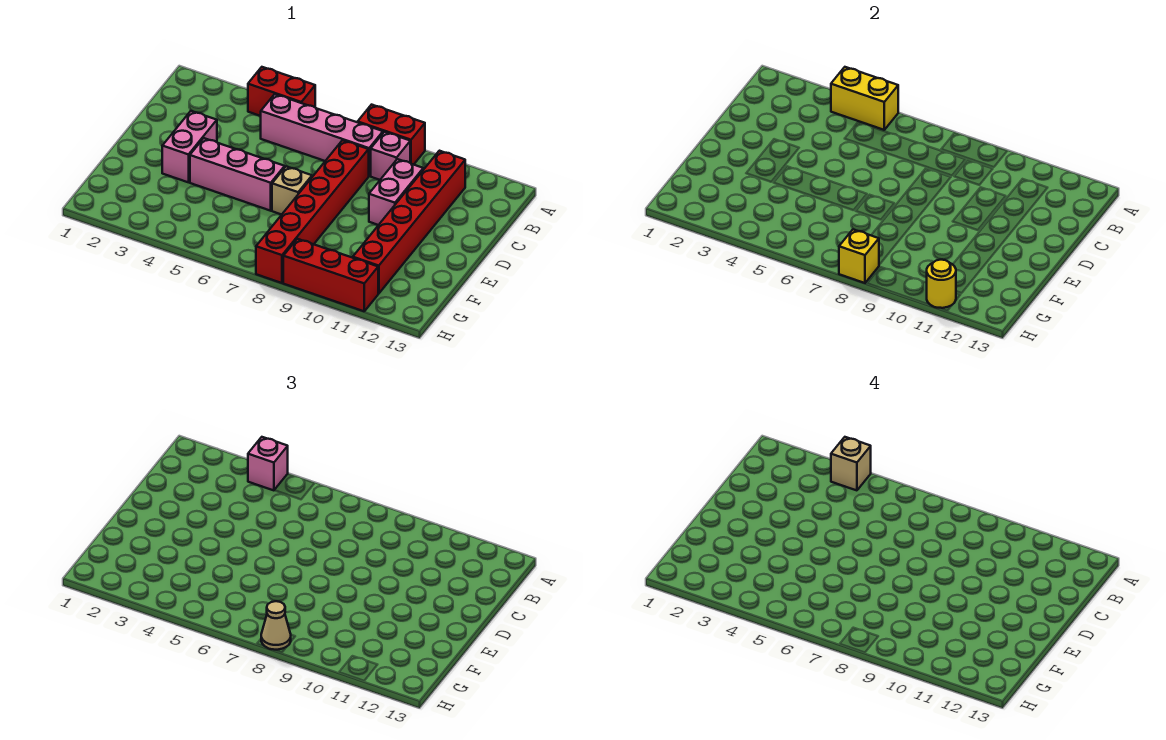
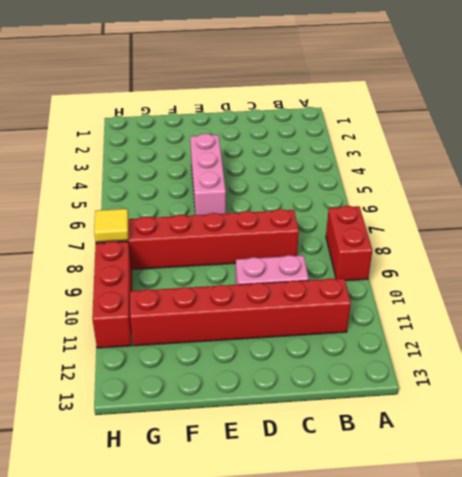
yellow tile H8 level 2 -> yellow brick H8 level 2
none -> red brick A4:A5 level 1
none -> pink brick B5:B8 level 1
none -> pink brick B9 level 1

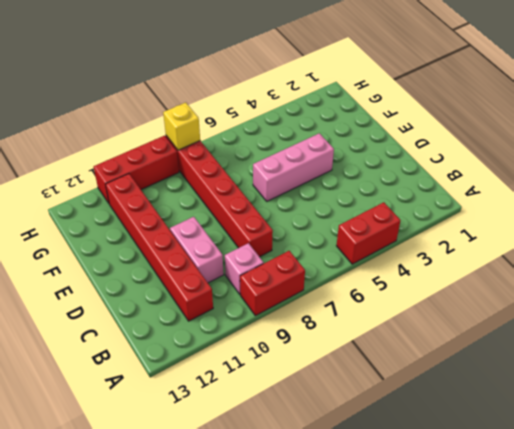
none -> pink brick B5:B8 level 1
none -> pink brick D3:E3 level 1
none -> tan brick E7 level 1

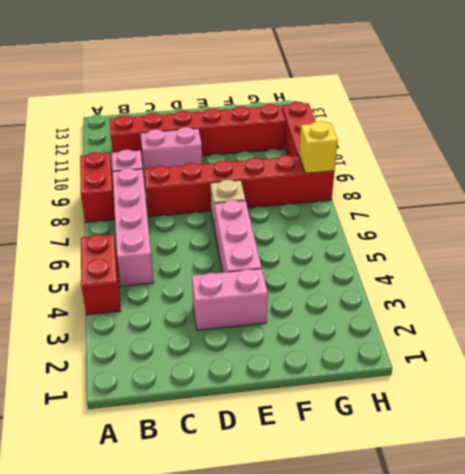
none -> yellow brick A4:A5 level 2
none -> yellow round brick H11 level 2
none -> pink brick A4 level 3

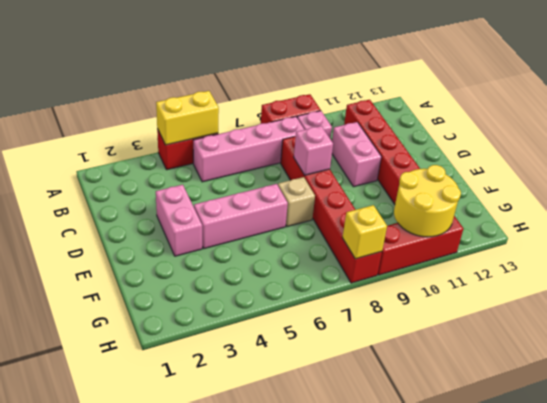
pink brick D8 level 2 -> pink brick A4 level 3
yellow round brick G10:H11 level 2 -> yellow round brick H11 level 2
none -> tan cone H8 level 3
none -> tan brick A4 level 4

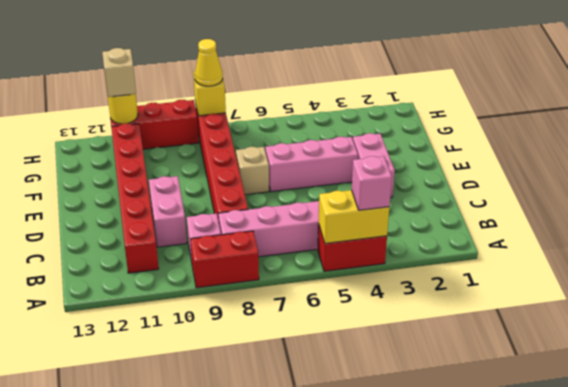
yellow cone H8 level 3 -> tan cone H8 level 3
tan brick H11 level 3 -> tan brick A4 level 4

